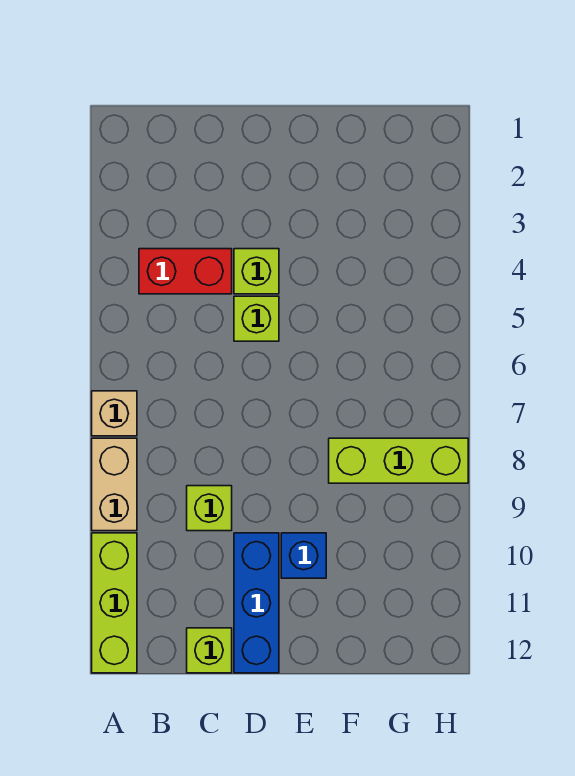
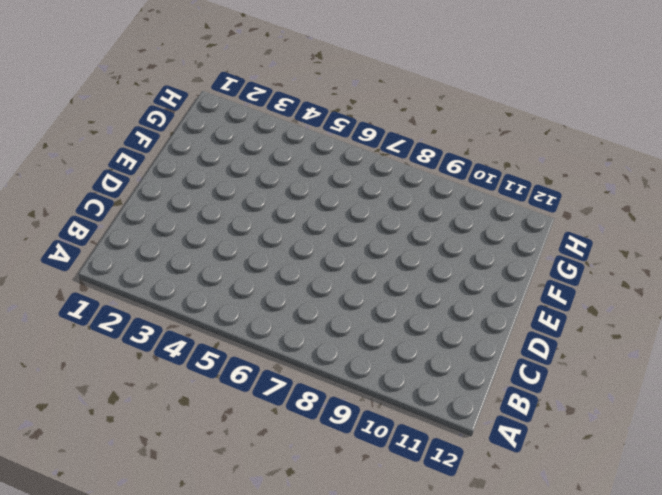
none -> tan brick A7 level 1
none -> tan brick A8:A9 level 1

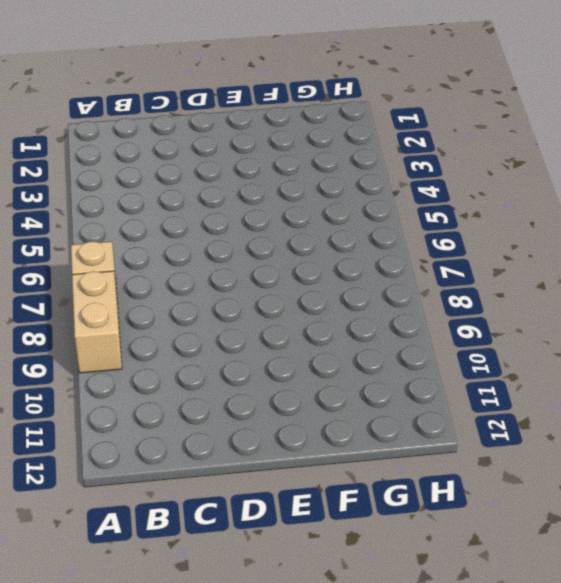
none -> lime brick A10:A12 level 1
none -> red brick B4:C4 level 1

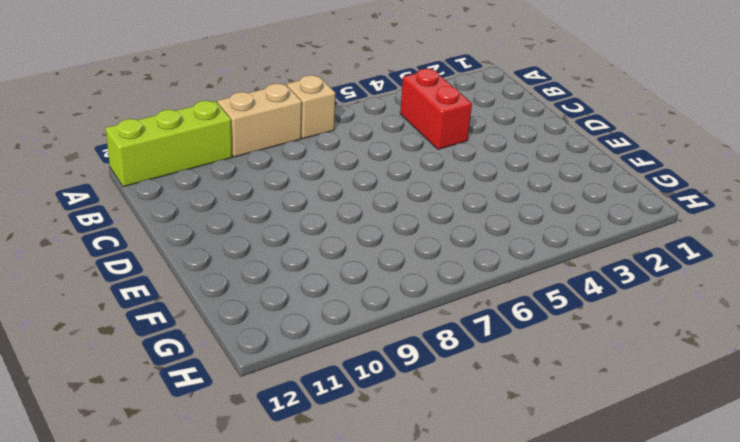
none -> lime brick C9 level 1
none -> lime brick C12 level 1

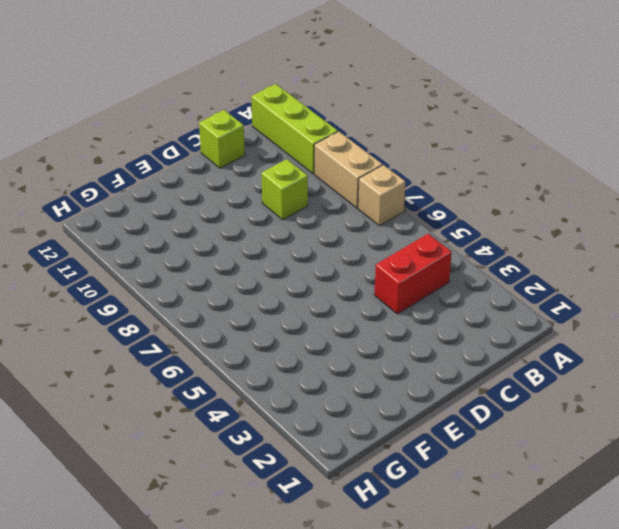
none -> lime brick D4 level 1
none -> lime brick D5 level 1

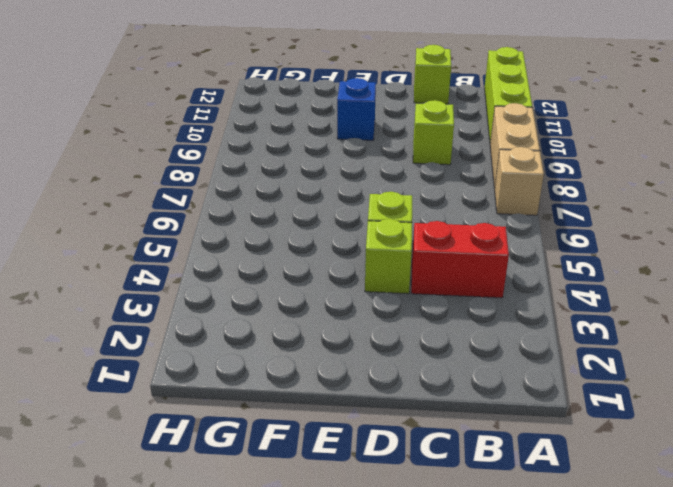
none -> blue brick D10:D12 level 1
none -> lime brick F8:H8 level 1

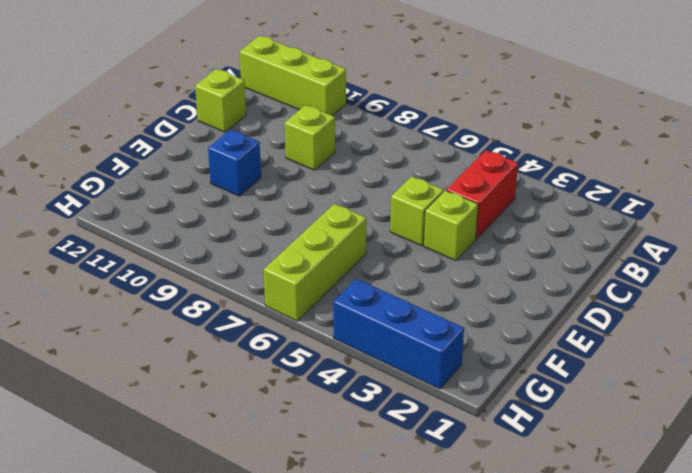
lime brick F6:H6 level 1 -> lime brick F8:H8 level 1
blue brick H2:H4 level 1 -> blue brick D10:D12 level 1
none -> tan brick A7 level 1
none -> tan brick A8:A9 level 1

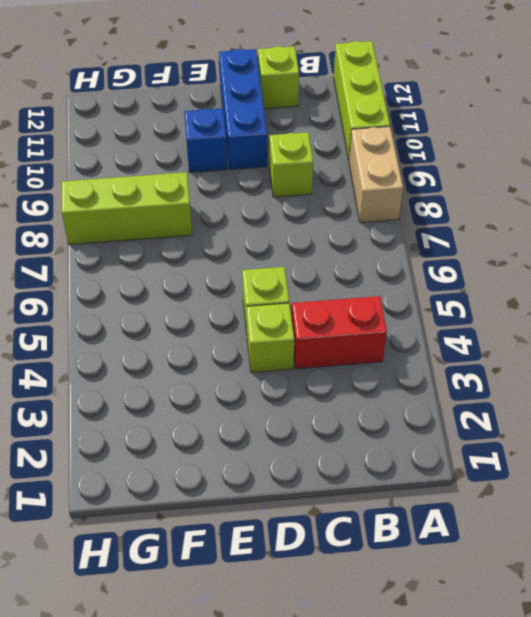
none -> tan brick A7 level 1

